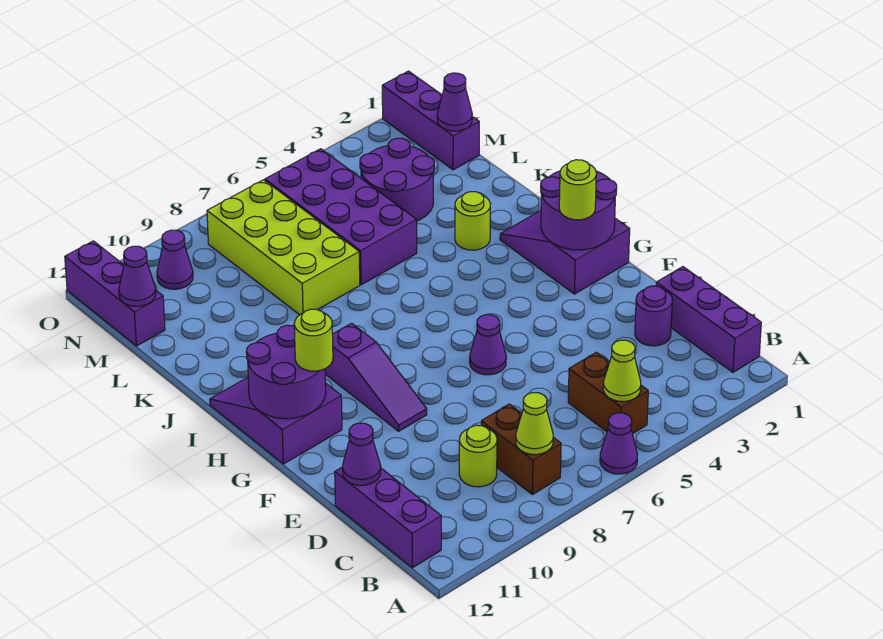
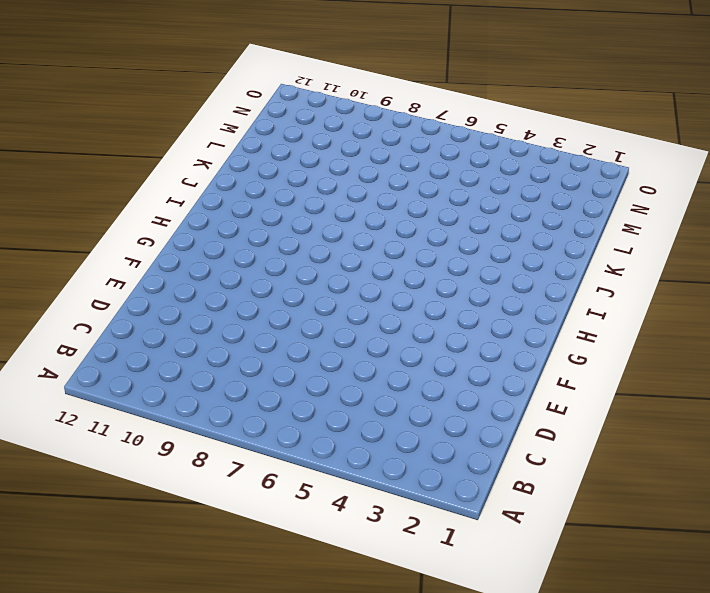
none -> purple cone A6 level 1
none -> purple brick B1:D1 level 1
none -> brown brick B5:C5 level 1

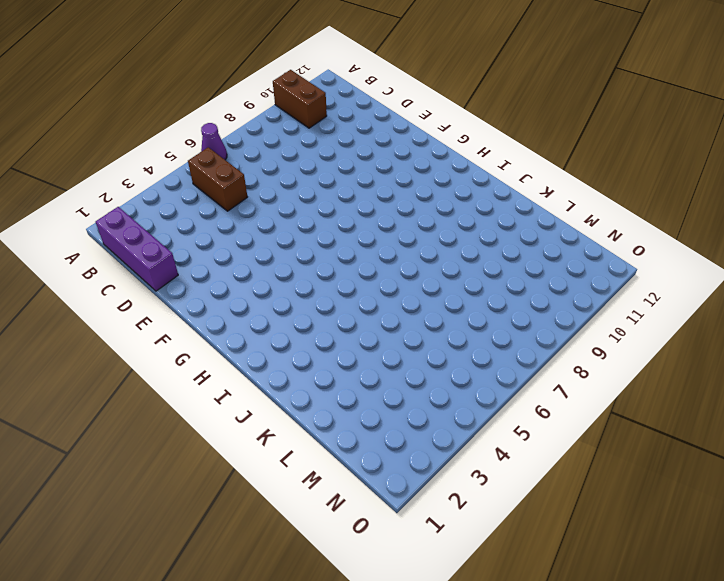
brown brick A10:B10 level 1 -> brown brick B8:C8 level 1
none -> purple brick B12:D12 level 1
none -> lime round brick C9 level 1
none -> purple round brick D2 level 1

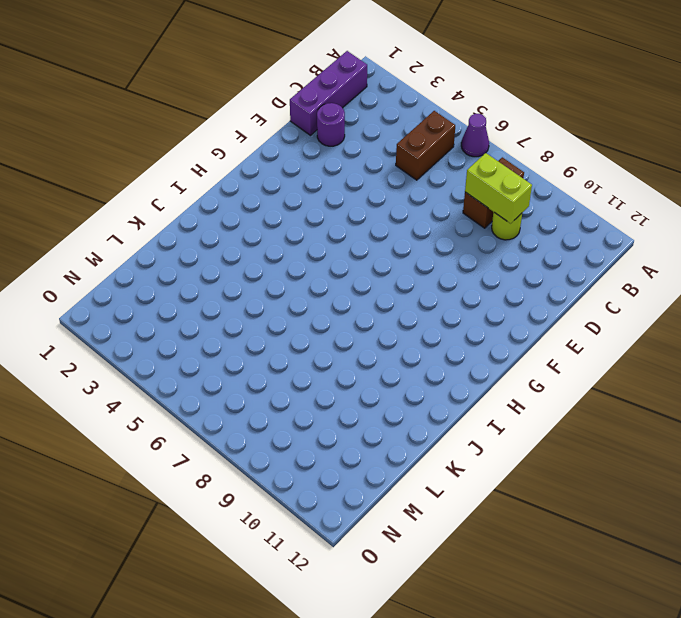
lime brick C8:C9 level 2 -> none
none -> purple brick B12:D12 level 1
none -> purple cone F6 level 1
none -> purple slope F9:H9 level 1 top H

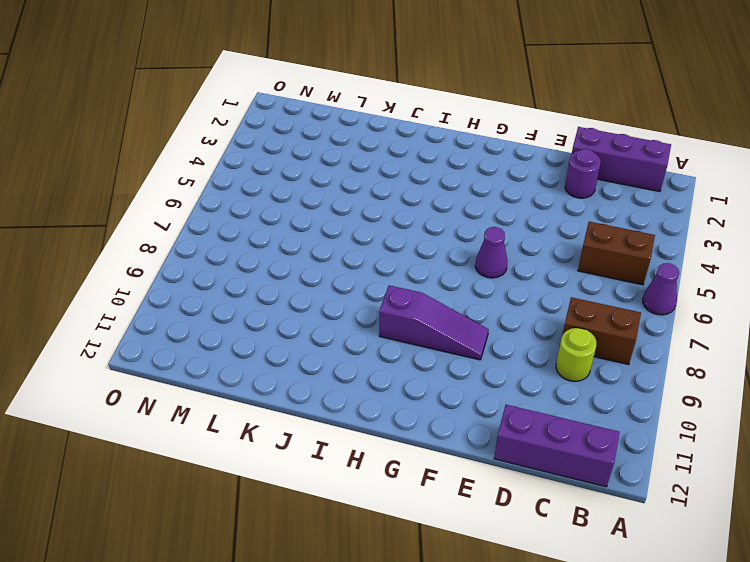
none -> purple slope G1:I2 level 1 top G
none -> purple slope G11:I12 level 1 top G
none -> lime round brick J3 level 1

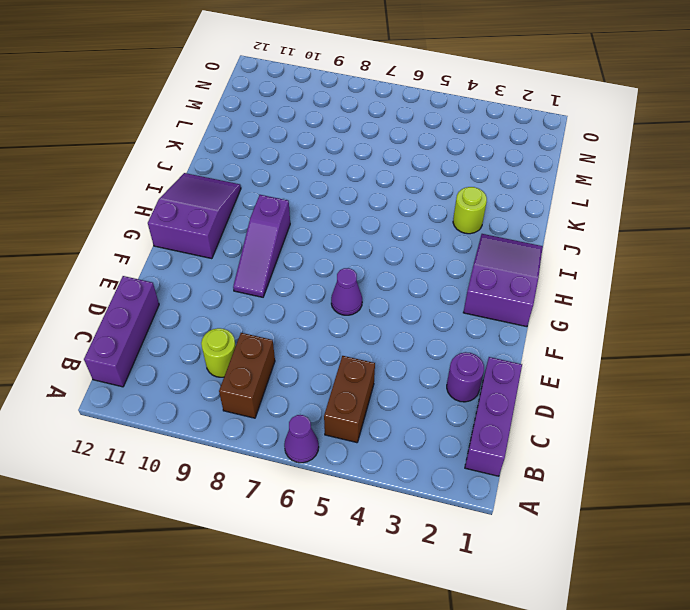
none -> purple brick K5:N6 level 1
none -> lime brick K7:N8 level 1
none -> purple round brick L3:M4 level 1

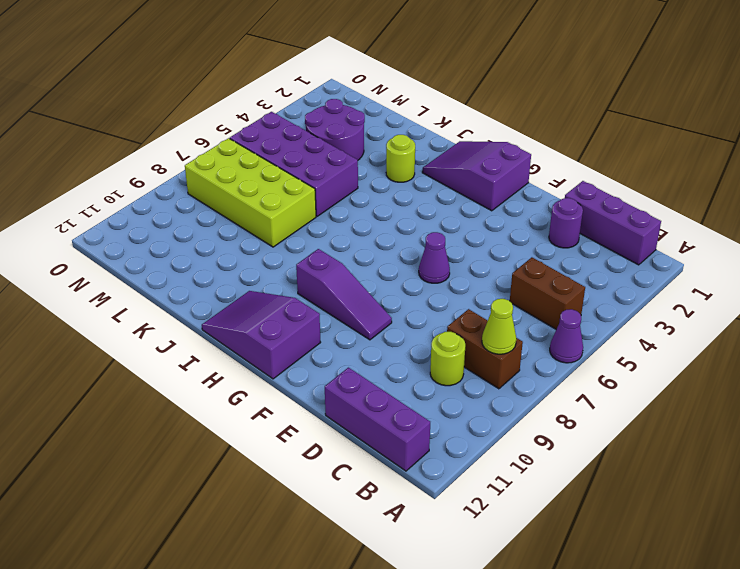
none -> purple brick M1:O1 level 1
none -> purple brick M12:O12 level 1
none -> purple cone N10 level 1

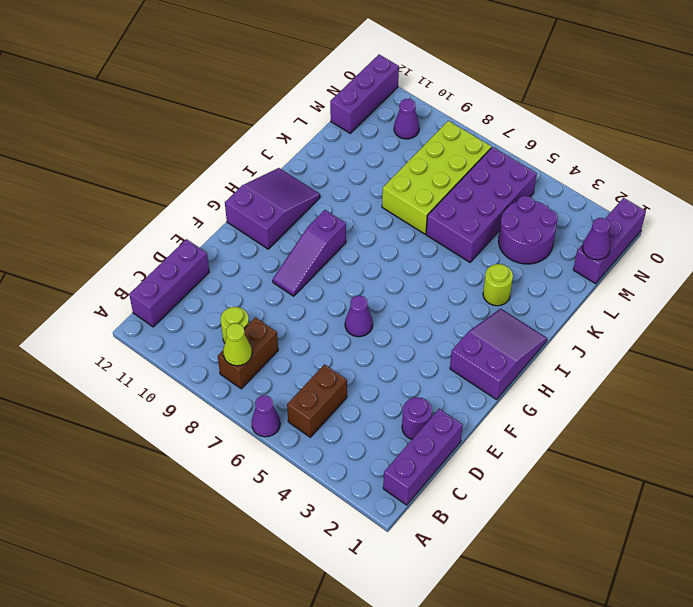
none -> lime cone B5 level 2
none -> purple cone D12 level 2
none -> purple round brick G1:H2 level 2

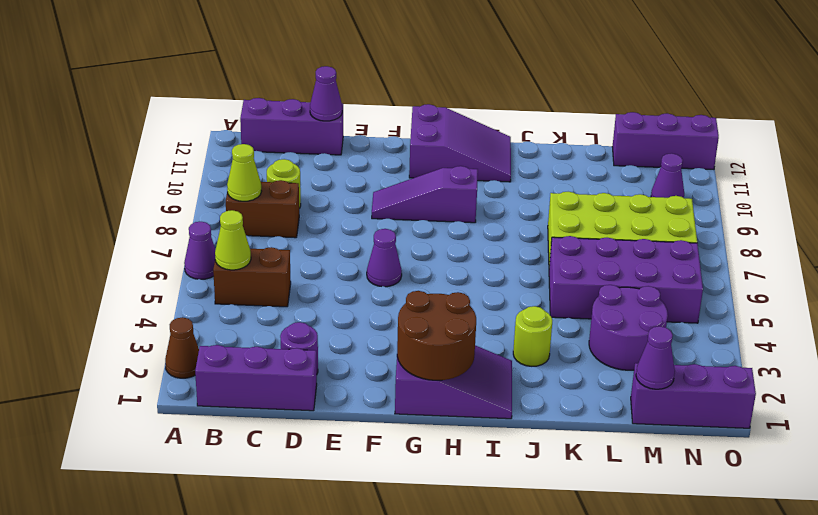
brown cone A2 level 1 -> none
brown round brick G1:H2 level 2 -> purple round brick G1:H2 level 2
none -> purple round brick G11:H12 level 2
none -> purple cone M12 level 2
none -> lime round brick G2 level 3

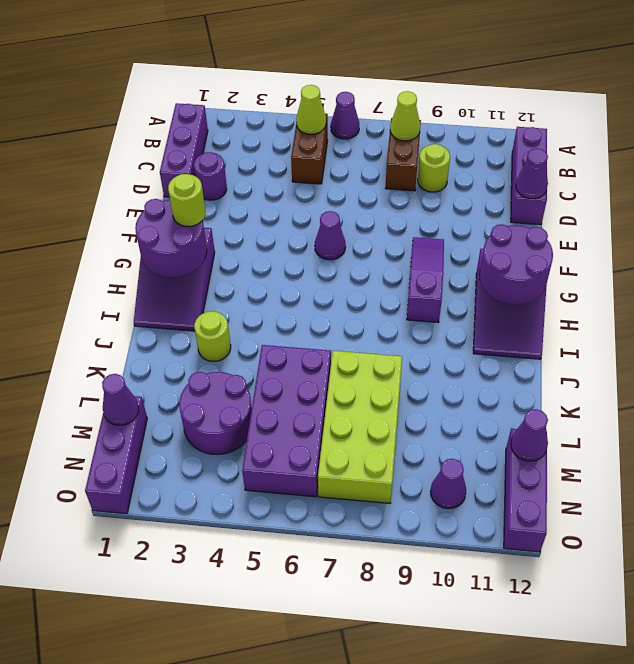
none -> lime round brick G11 level 3

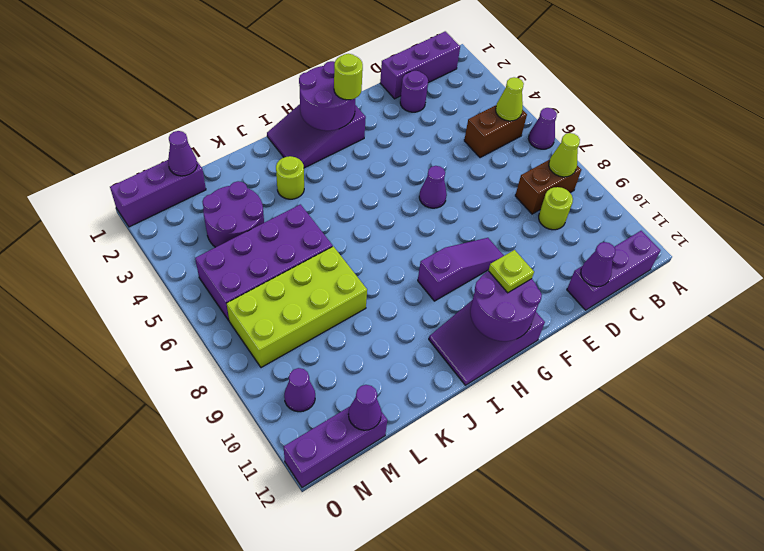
lime plate G11 level 3 -> lime round brick G11 level 3

